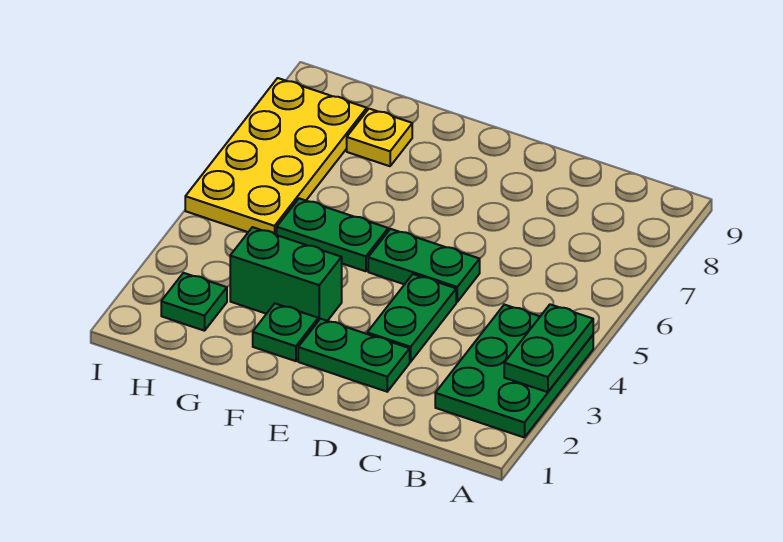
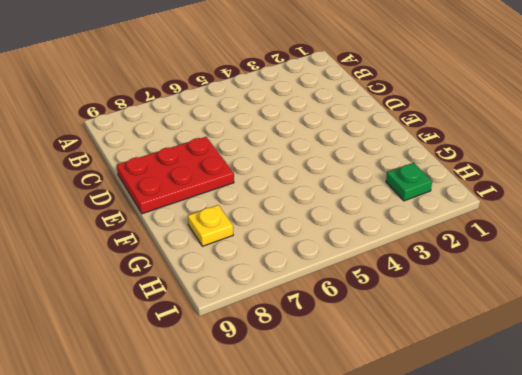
red plate D7:E9 level 1 -> none
none -> green plate A2:B4 level 1
none -> green plate D2:E2 level 1

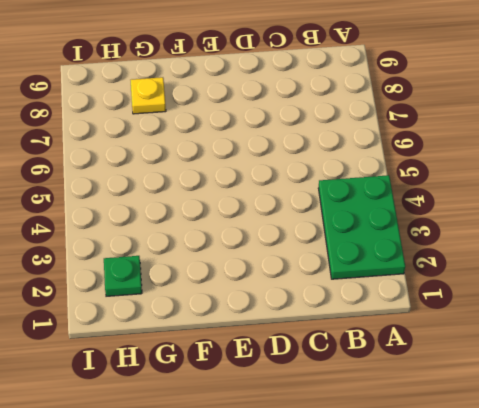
none -> green plate D2:E2 level 1
none -> green plate D3:D4 level 1

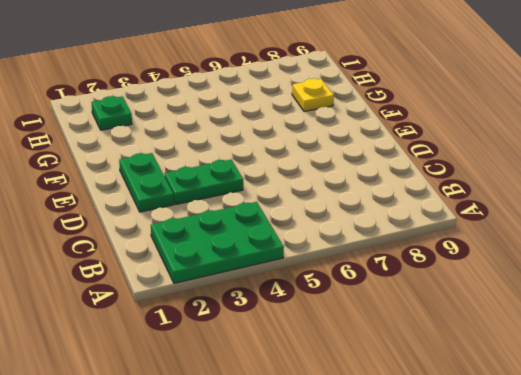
none -> green plate D5:E5 level 1
none -> green plate F2 level 1

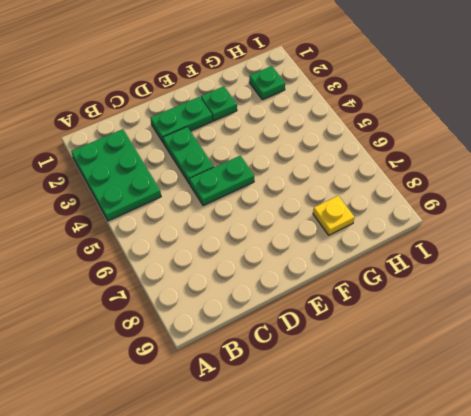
none -> green brick F3:G3 level 1
none -> green plate F5:G5 level 1

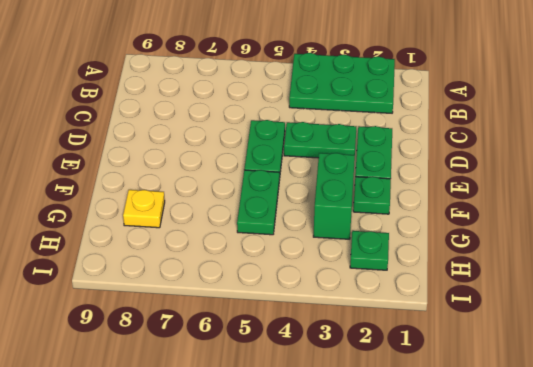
none -> yellow plate H5:I8 level 1
none -> green plate A3:A4 level 2

